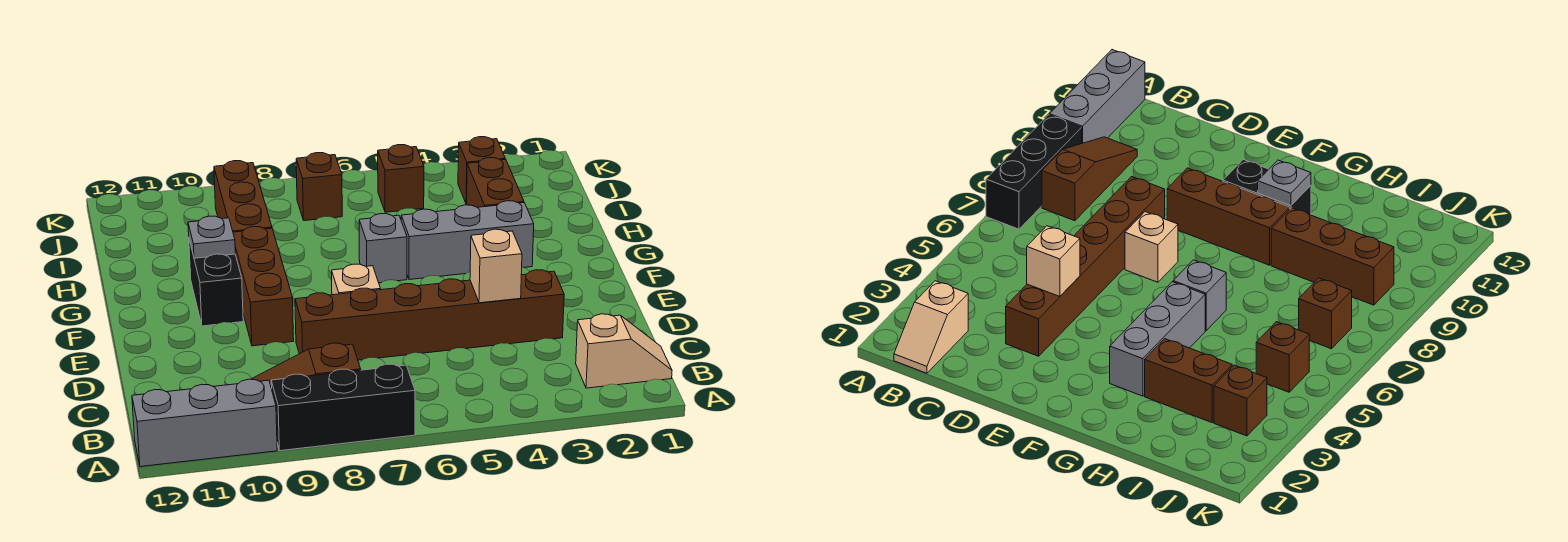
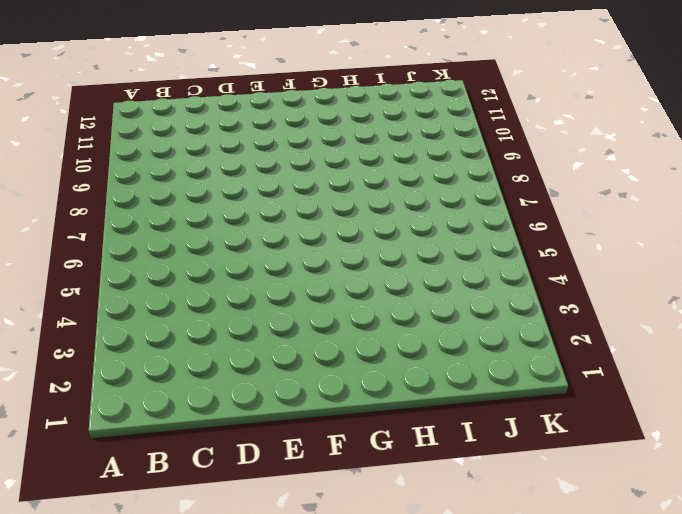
none -> black brick A7:A9 level 1
none -> grey brick A10:A12 level 1
none -> tan slope B1:B2 level 1 top 2

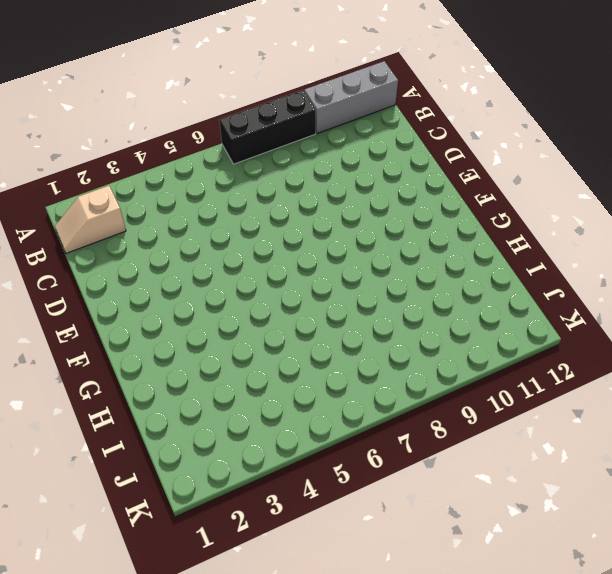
none -> brown slope B8:B10 level 1 top 8
none -> brown brick D3:D8 level 1
none -> tan brick E7 level 1

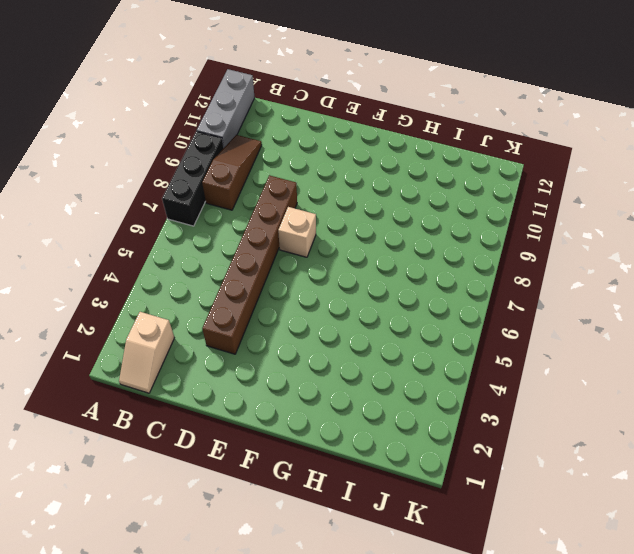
none -> brown brick E9:G9 level 1
none -> black brick F10:G10 level 1
none -> grey brick G3:G5 level 1

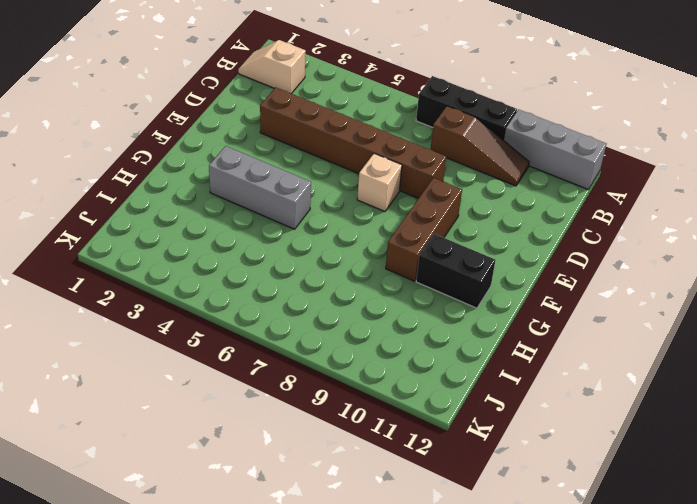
black brick G10:G11 level 1 -> black brick F10:G10 level 1
none -> grey brick G6 level 1
none -> brown brick H3:I3 level 1
none -> brown brick H9:J9 level 1

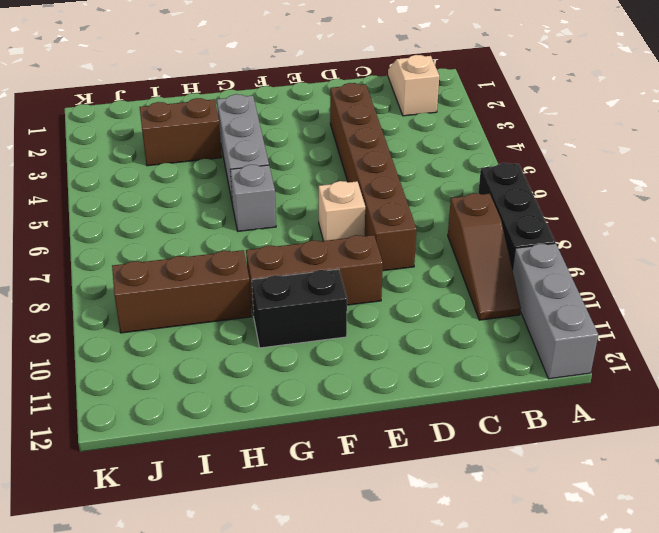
none -> brown brick J3 level 1
none -> brown brick J5 level 1
none -> brown brick J7 level 1

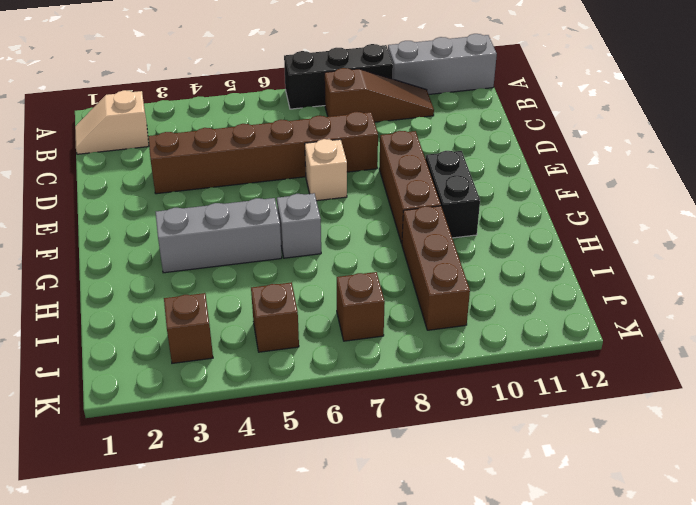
none -> brown brick H3:I3 level 1
none -> tan brick D4 level 2
none -> grey plate G10 level 2

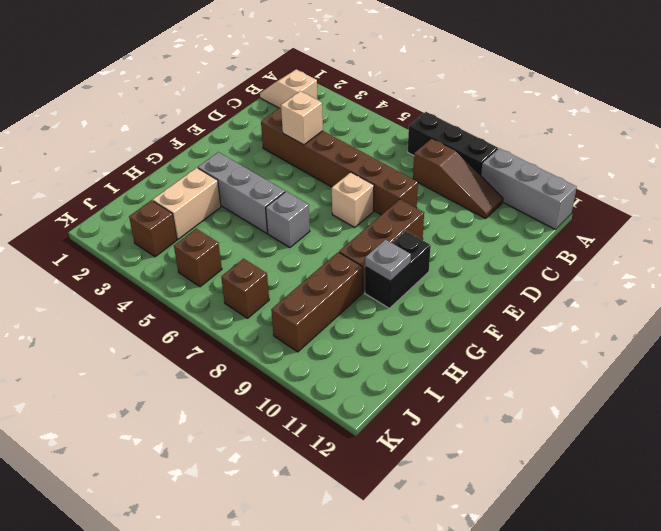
tan brick H3:I3 level 1 -> brown brick H3:I3 level 1

